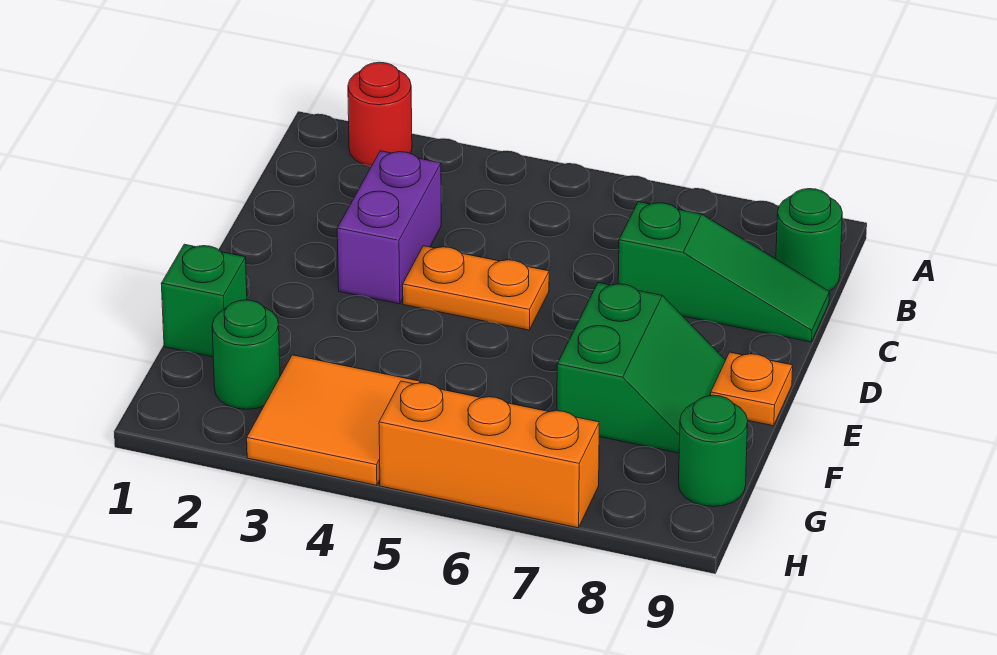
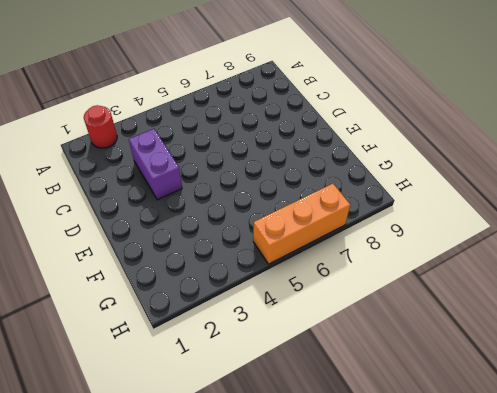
none -> green round brick B9 level 1
none -> green slope C7:C9 level 1 top 7
none -> orange plate D4:D5 level 1

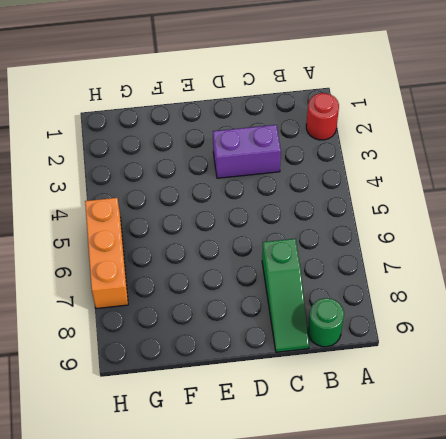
none -> orange plate D4:D5 level 1
none -> green slope E7:F8 level 1 top 7
none -> orange plate E9 level 1

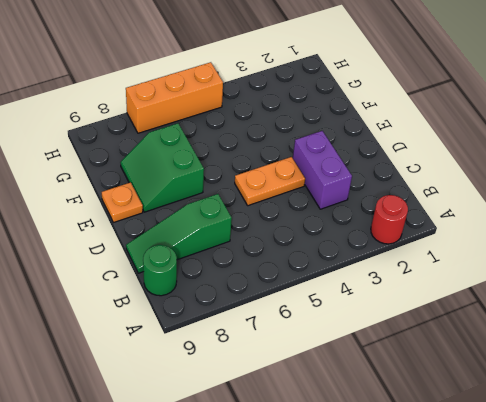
none -> green brick F1 level 1
none -> green round brick G2 level 1
none -> orange tile G3:H4 level 1

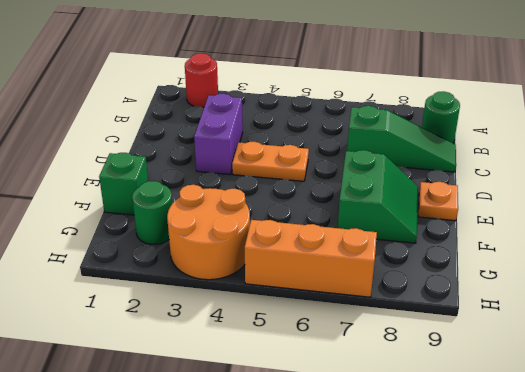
orange round brick G3:H4 level 1 -> orange tile G3:H4 level 1
none -> green round brick G9 level 1

